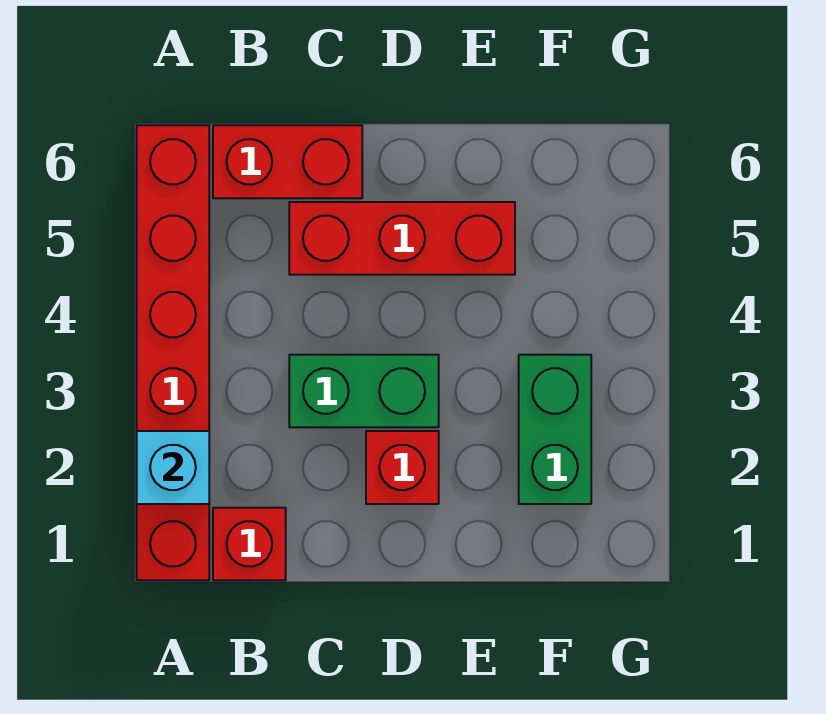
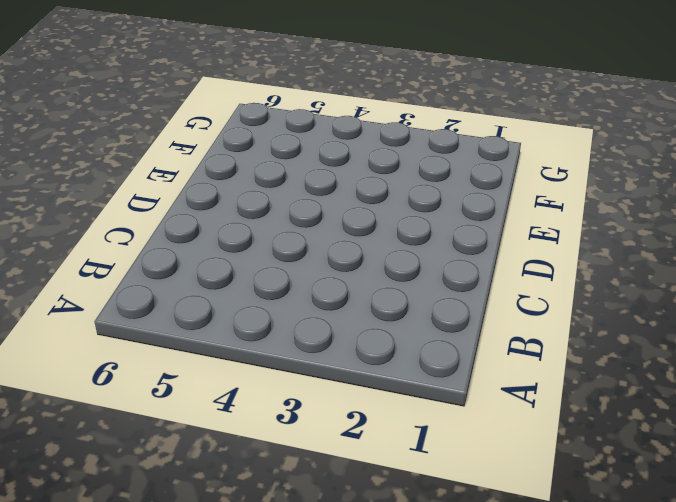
none -> red brick A1:A6 level 1
none -> red brick B1 level 1

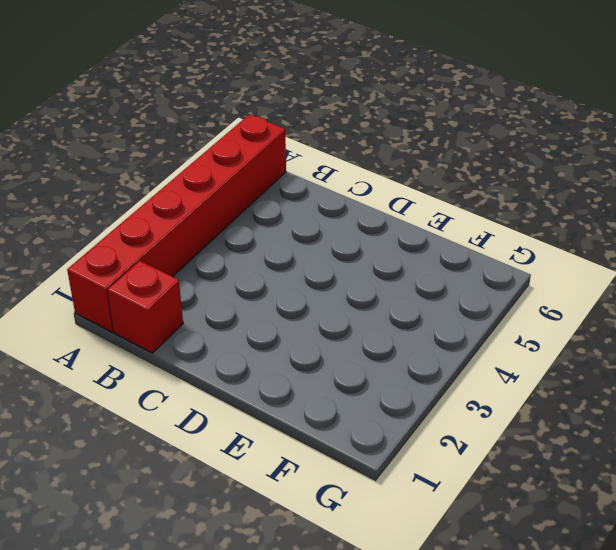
none -> red brick B6:C6 level 1
none -> green brick C3:D3 level 1

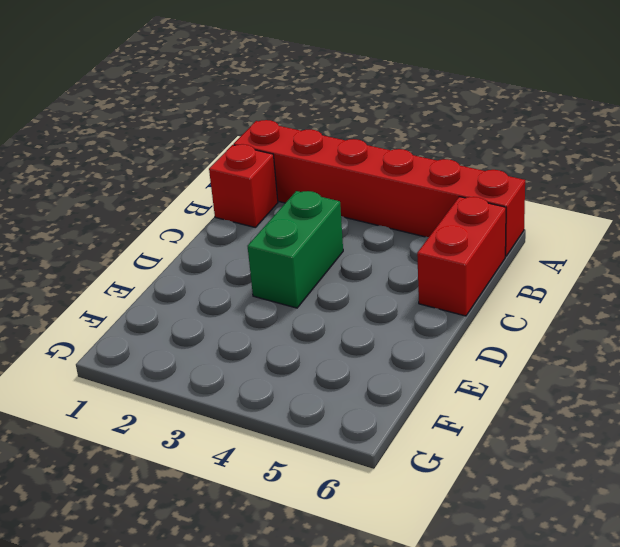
none -> red brick C5:E5 level 1
none -> red brick D2 level 1

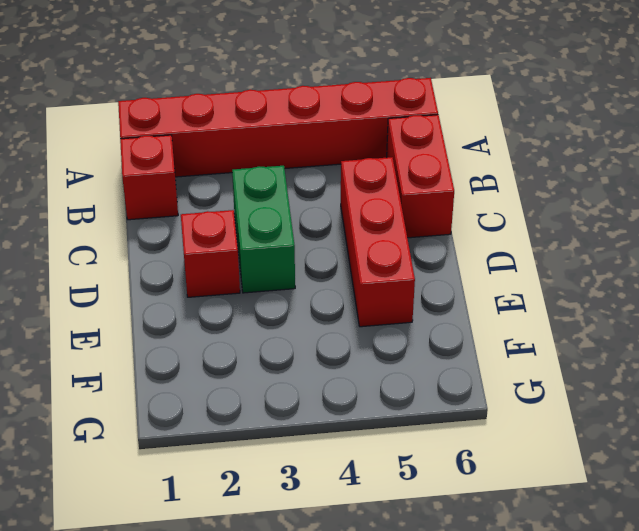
none -> green brick F2:F3 level 1
none -> cyan brick A2 level 2

